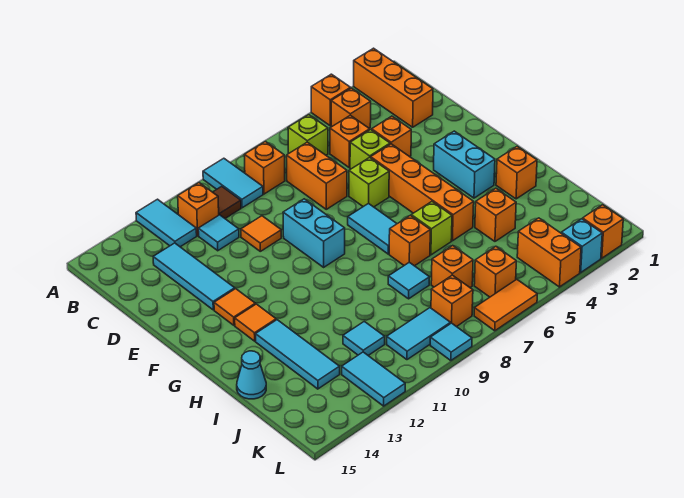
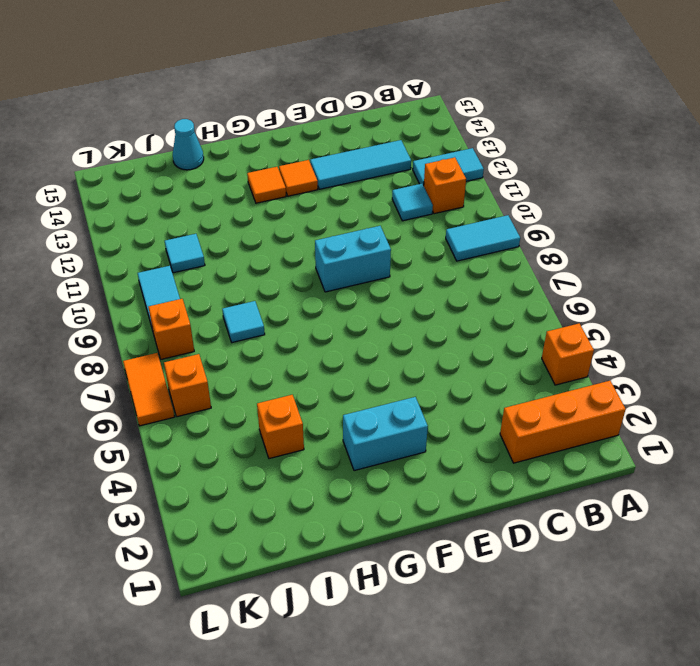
none -> orange brick B4 level 1
none -> lime brick B6 level 1
none -> orange brick B8 level 1
none -> brown tile B10 level 1

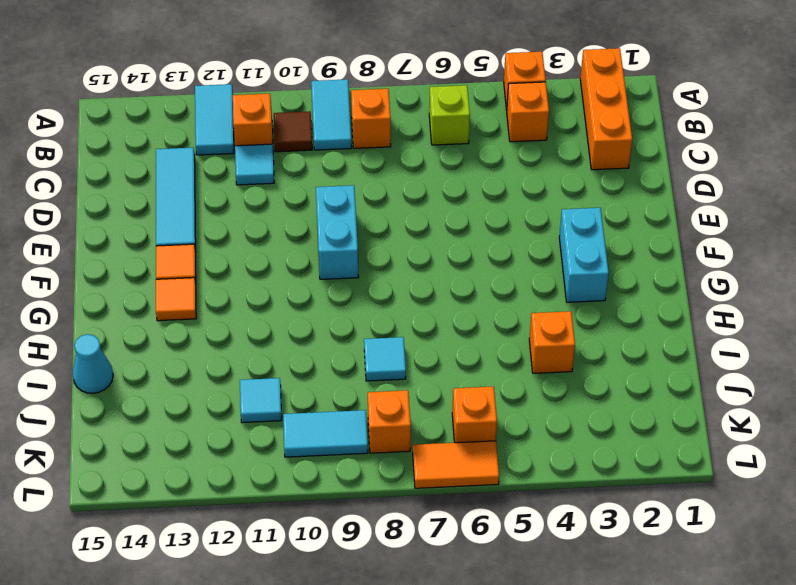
none -> orange brick C5 level 1
none -> orange brick C7:D7 level 1
none -> orange brick D4 level 1
none -> lime brick D5 level 1

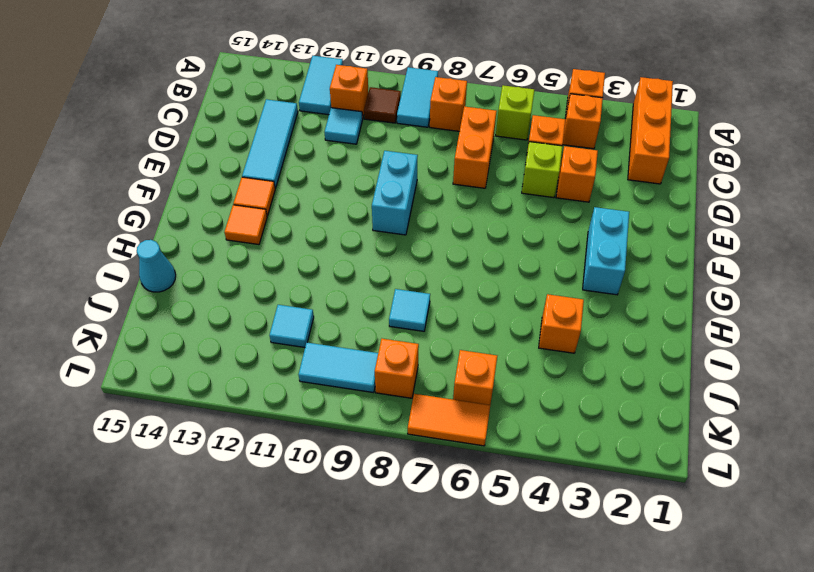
none -> orange tile D10 level 1
none -> orange brick E5:H5 level 1
none -> lime brick E6 level 1
none -> cyan tile F7:G7 level 1

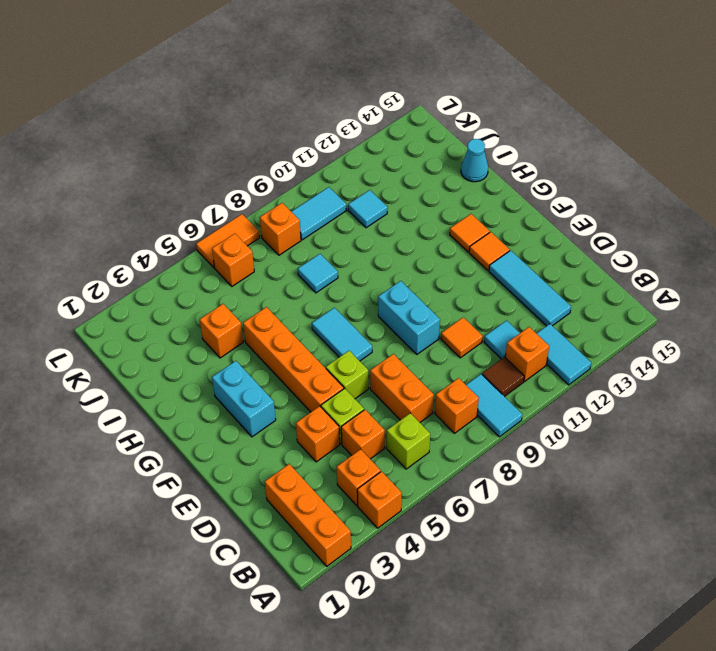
none -> orange brick H2 level 1
none -> lime brick H6 level 1
none -> orange brick H7 level 1
none -> cyan tile H13:J13 level 1

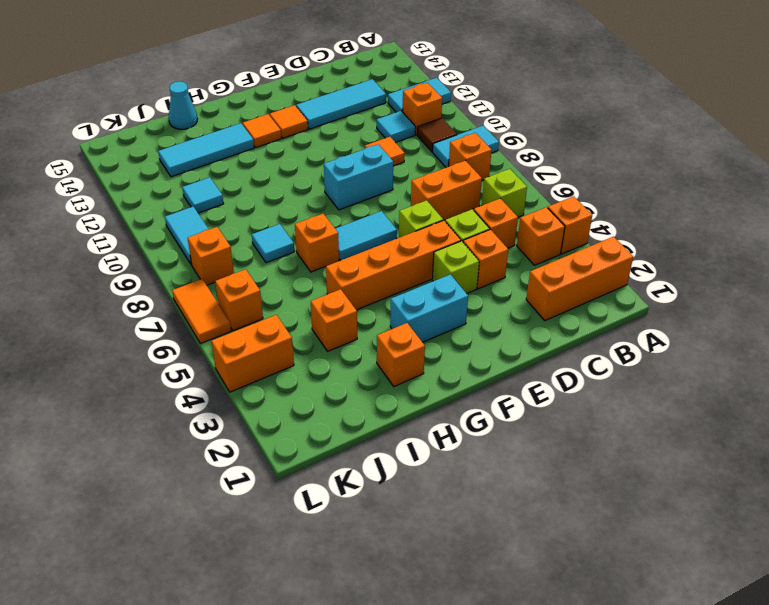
lime brick E4 level 1 -> lime brick H6 level 1
none -> orange brick J7 level 1
none -> cyan tile K12:L12 level 1
none -> orange brick L2 level 1
none -> cyan brick L3 level 1

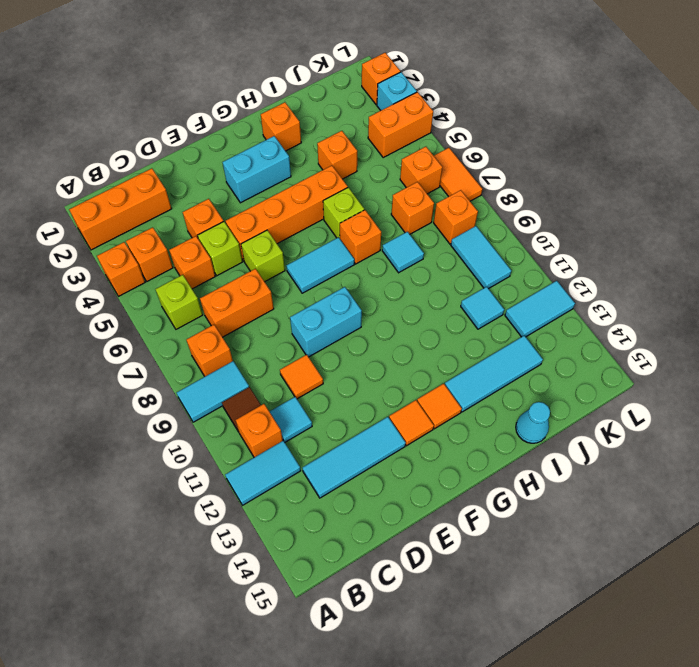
none -> cyan tile L9 level 1

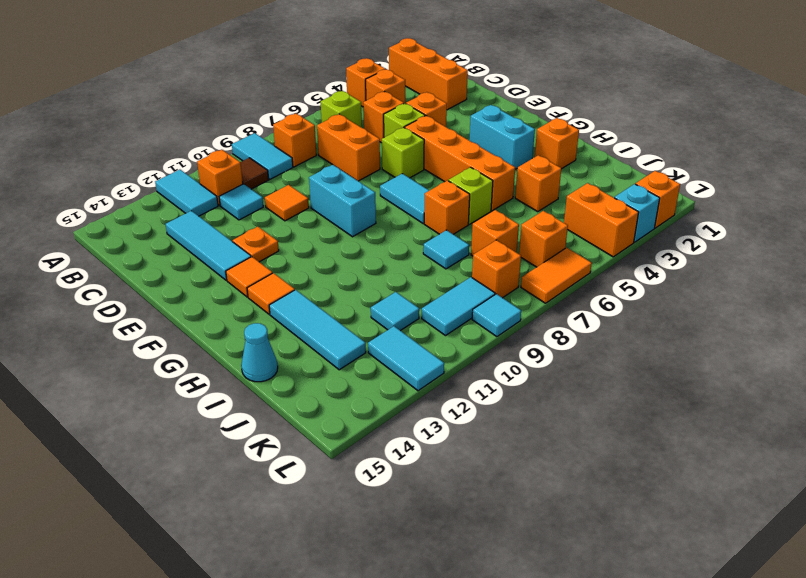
orange plate E12 level 1 -> none

